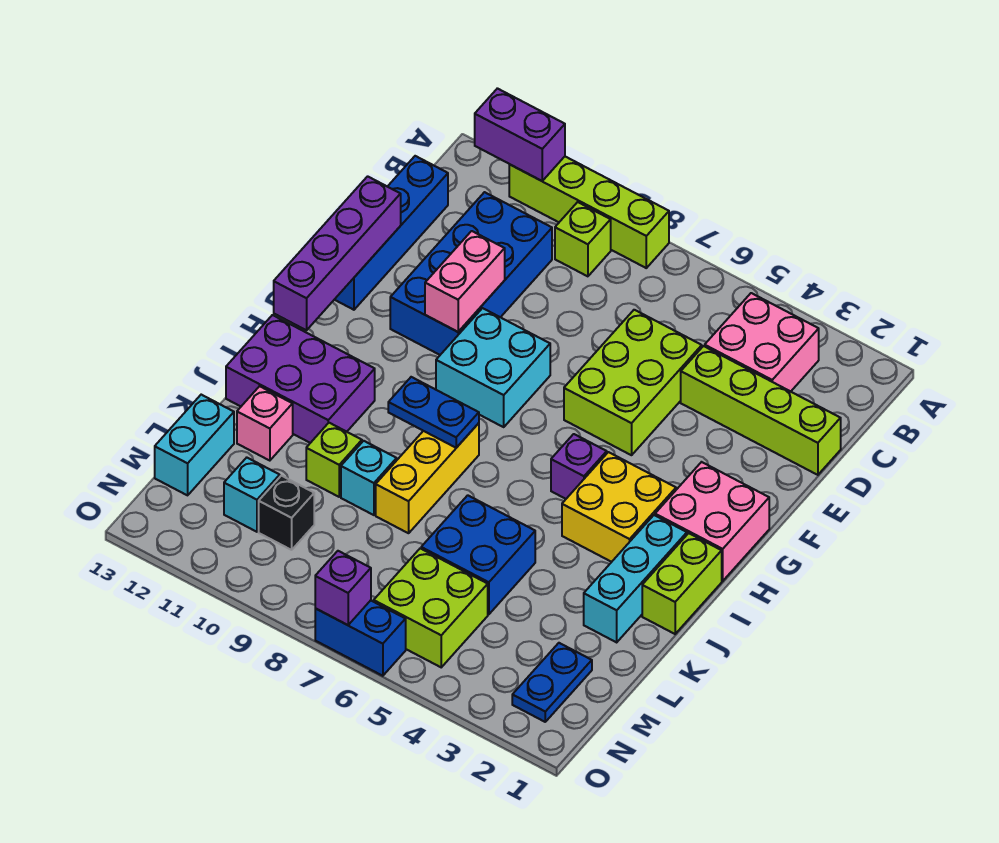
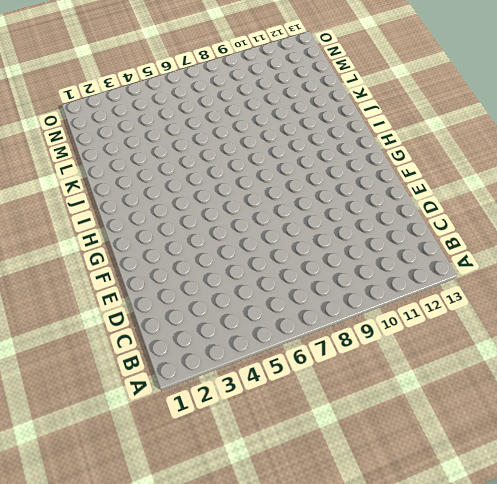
none -> lime brick A8:A11 level 1
none -> pink brick B3:C4 level 1
none -> lime brick B9 level 1
none -> blue brick C10:F11 level 1

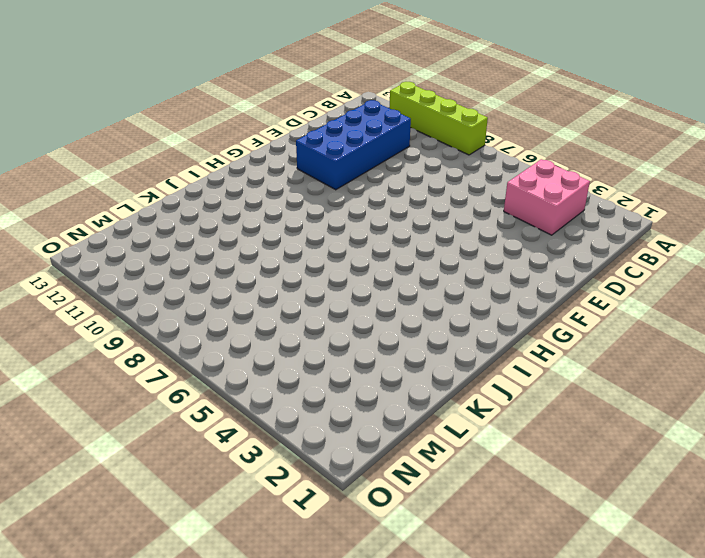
none -> lime brick B9 level 1
none -> blue brick C13:F13 level 1
none -> lime brick D1:D4 level 1
none -> lime brick D5:F6 level 1

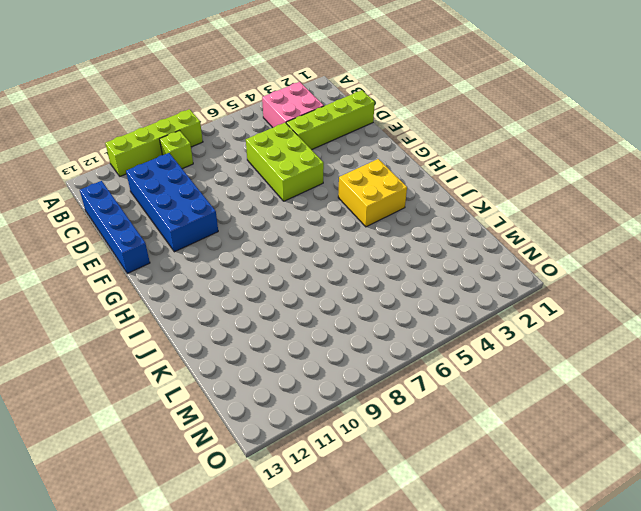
none -> cyan brick F8:G9 level 1
none -> pink brick G1:H2 level 1
none -> purple brick H5 level 1
none -> lime brick I1:J1 level 1

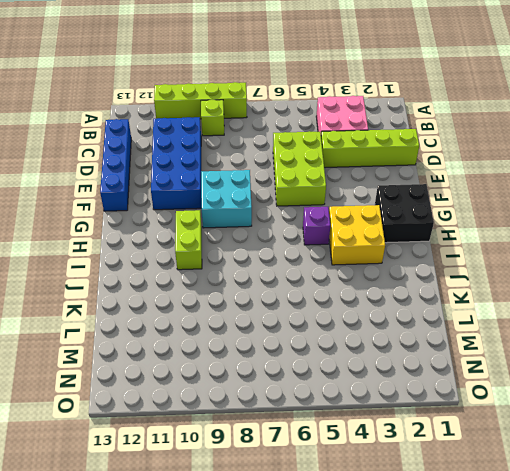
black brick G1:H2 level 1 -> pink brick G1:H2 level 1
lime brick H10:I10 level 1 -> lime brick I1:J1 level 1
none -> cyan brick I2:K2 level 1
none -> yellow brick I8:K8 level 1
none -> purple brick I11:J13 level 1
none -> blue brick K5:L6 level 1

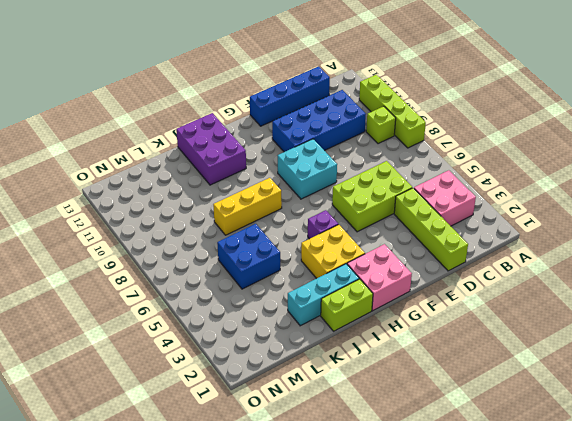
none -> cyan brick K9 level 1
none -> lime brick K10 level 1
none -> pink brick K12 level 1
none -> cyan brick L13:M13 level 1

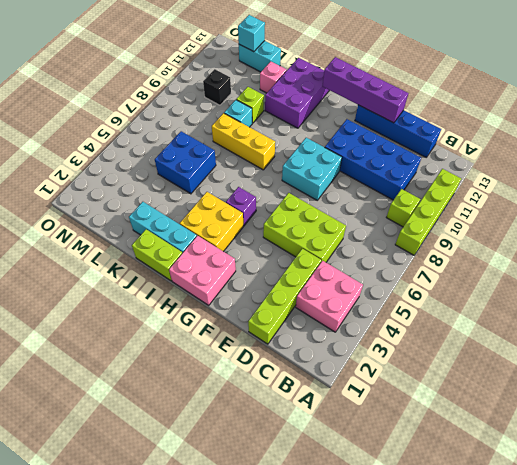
cyan brick M13 level 2 -> cyan brick M11 level 1
none -> blue plate M2:N2 level 1
none -> lime brick M5:N6 level 1
none -> blue brick O6:O7 level 1
none -> purple brick A11:A12 level 2

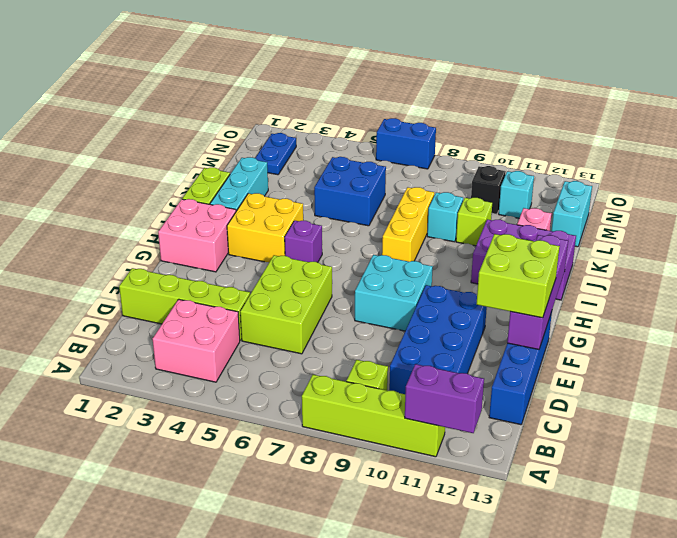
lime brick E12:F13 level 3 -> lime brick M5:N6 level 1
none -> pink brick E10:F10 level 2
none -> blue plate I8:I9 level 2
none -> purple brick O7 level 2

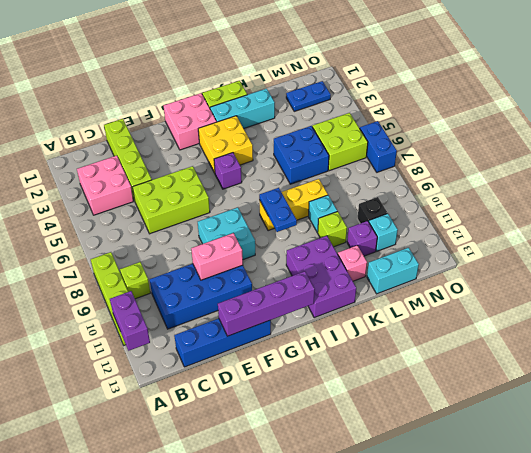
purple brick L11 level 1 -> purple brick O7 level 2

